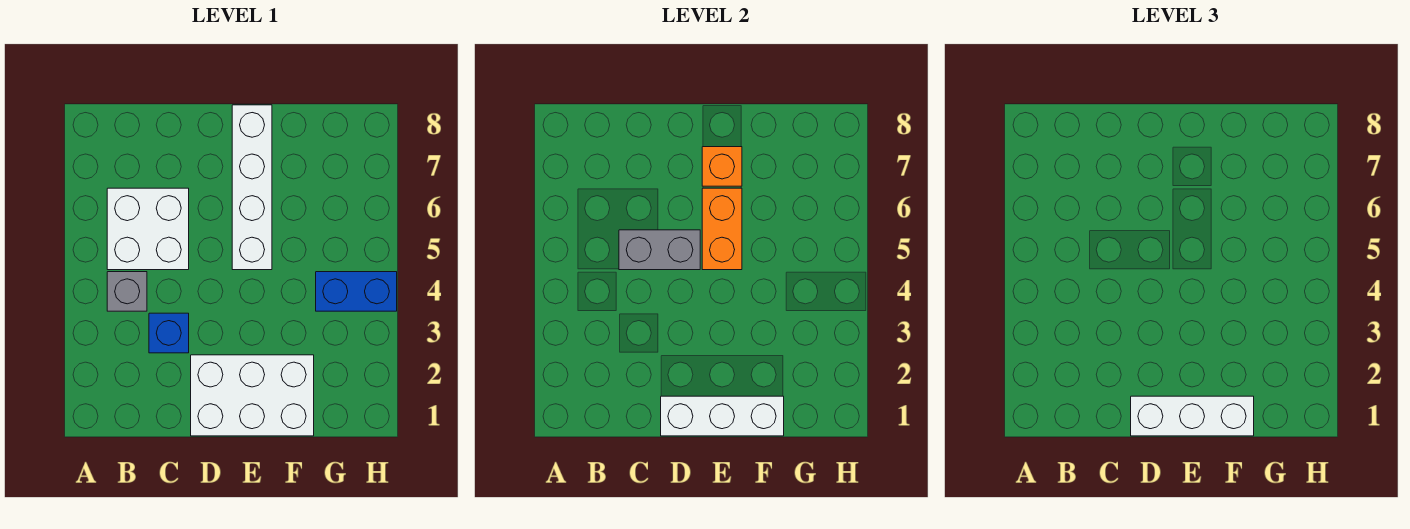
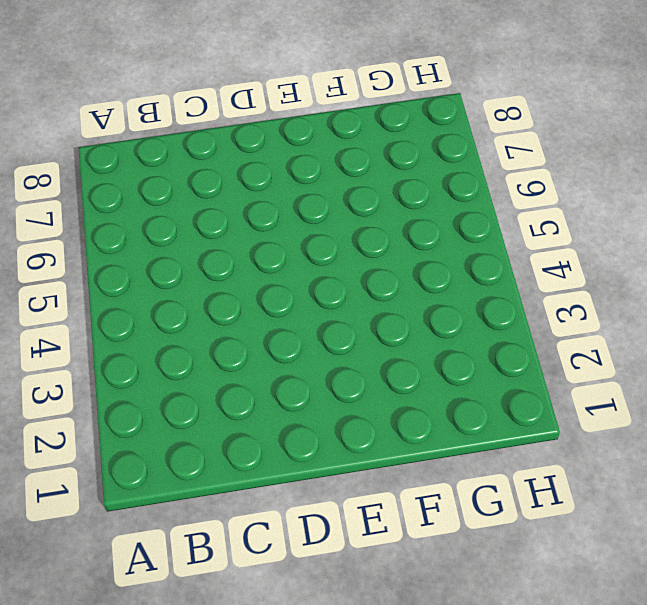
none -> grey brick B4 level 1
none -> white brick B5:C6 level 1

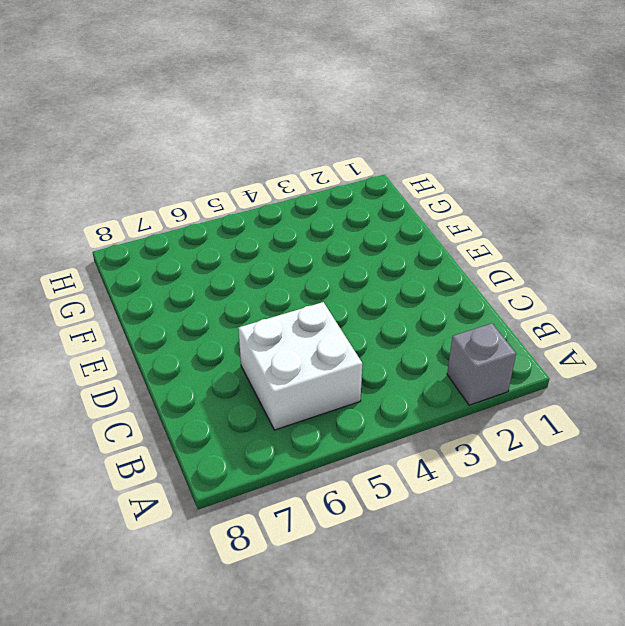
grey brick A2 level 1 -> grey brick B4 level 1
none -> blue brick C3 level 1
none -> white brick D1:F2 level 1

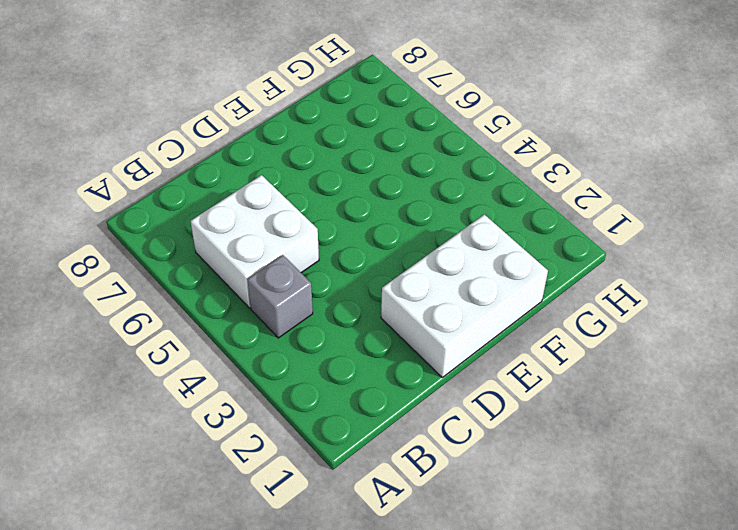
none -> blue brick C3 level 1
none -> white brick E5:E8 level 1

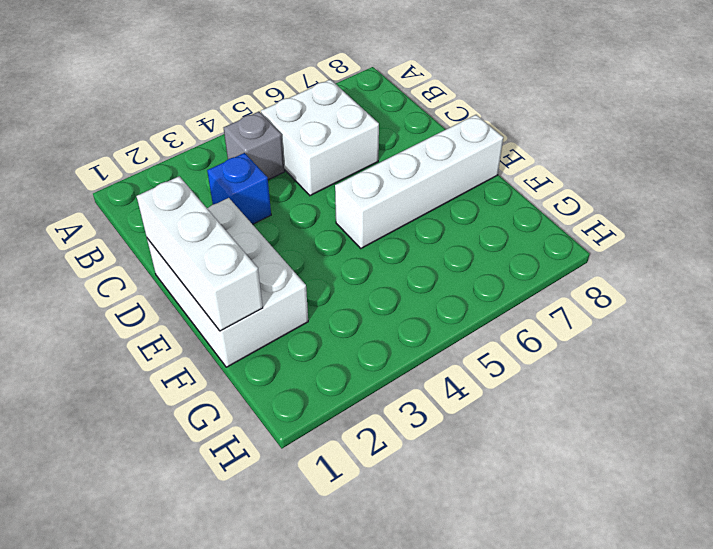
none -> blue brick G4:H4 level 1
none -> grey brick C5:D5 level 2

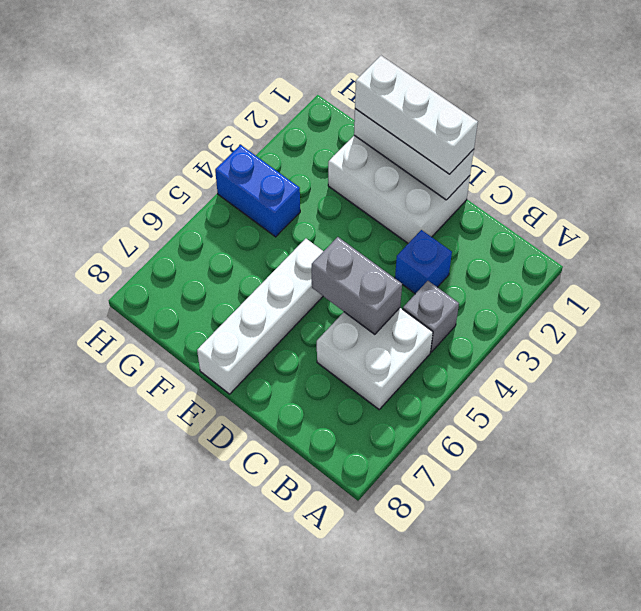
none -> orange brick E5:E6 level 2
none -> orange brick E7 level 2

